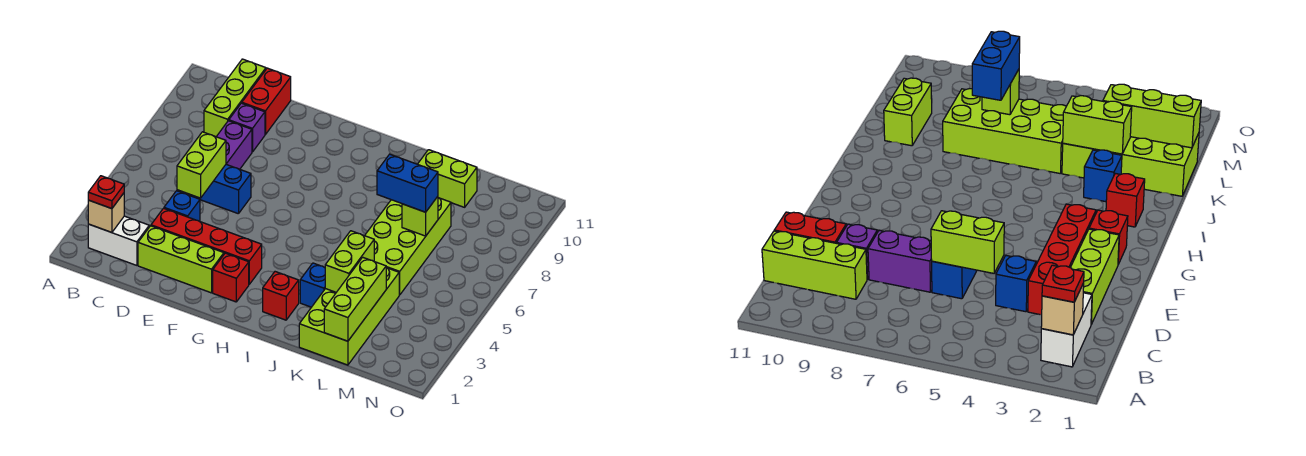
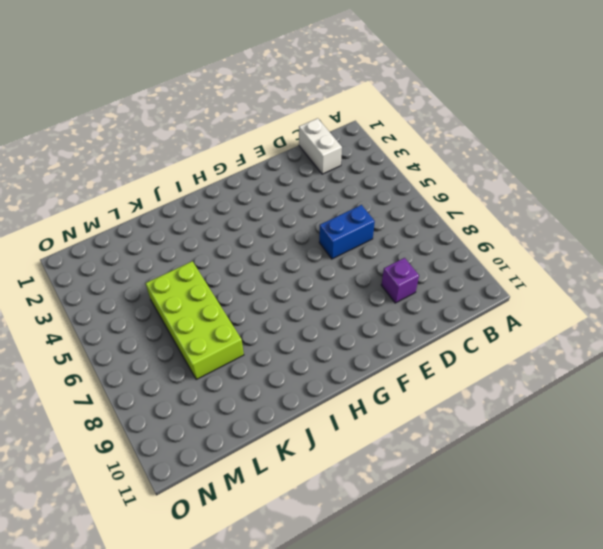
white brick C1:C2 level 1 -> white brick B2:C2 level 1
none -> lime brick C9:C11 level 1
none -> lime brick D2:F2 level 1
none -> red brick D3:G3 level 1

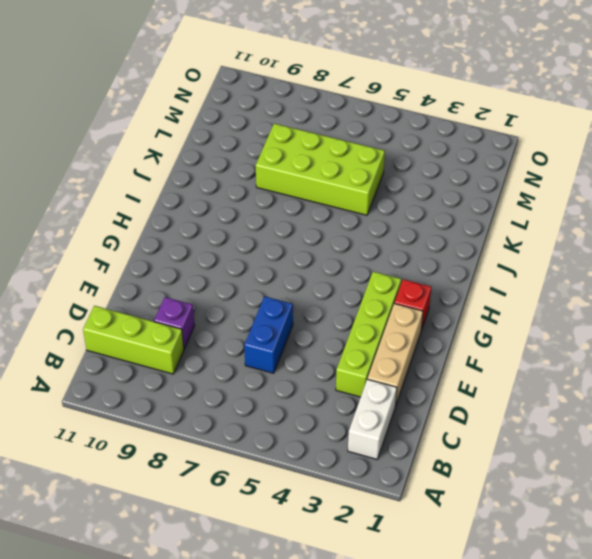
tan brick D2:F2 level 1 -> lime brick D2:F2 level 1
lime brick D3:G3 level 1 -> red brick D3:G3 level 1
none -> blue brick D4 level 1
none -> purple brick D7:D8 level 1
none -> red brick D10:D11 level 1

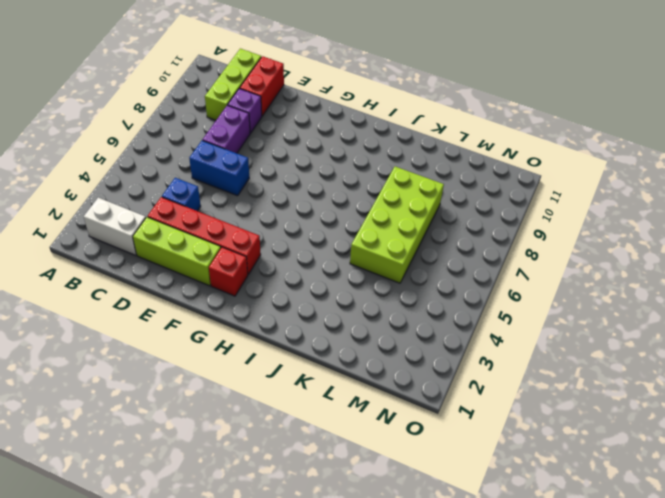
none -> red brick I2 level 1
none -> blue brick J3 level 1
none -> lime brick K1:L4 level 1

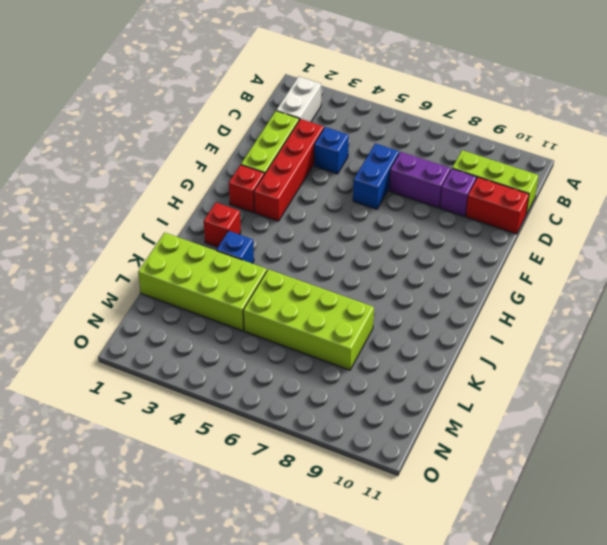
none -> lime brick K10:L10 level 1
none -> tan brick B2 level 2
none -> lime brick D5:D6 level 2

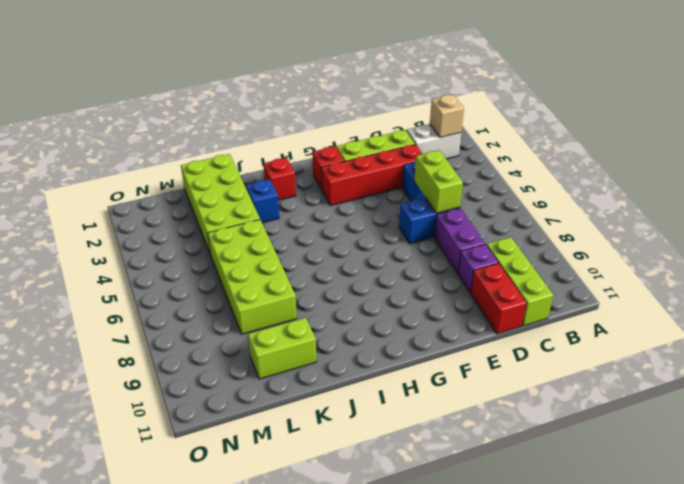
none -> lime brick K3:K4 level 2
none -> lime brick L1:L3 level 2
none -> lime brick L7 level 2

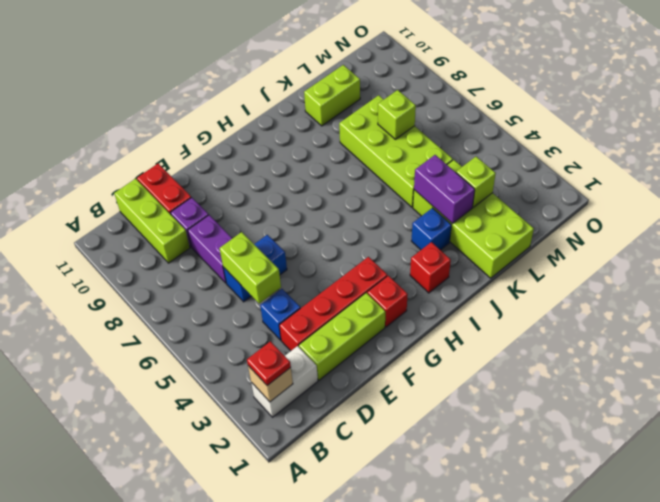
purple brick K3:K4 level 2 -> lime brick K3:K4 level 2
lime brick L3 level 2 -> lime brick L1:L3 level 2
none -> blue brick K7:L7 level 3

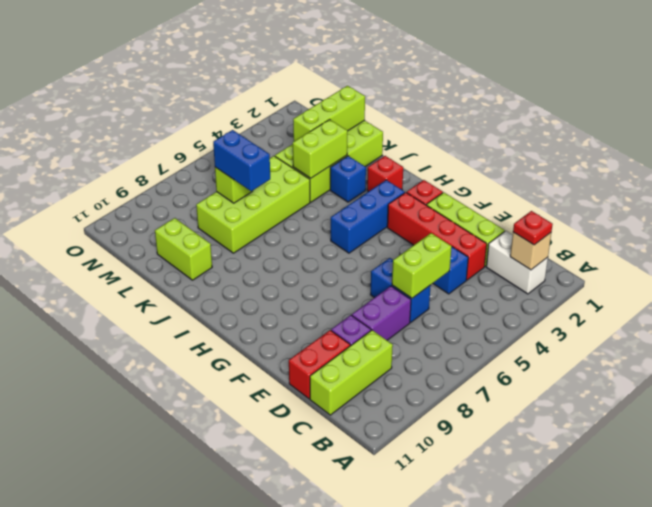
blue brick H3:H5 level 1 -> none

